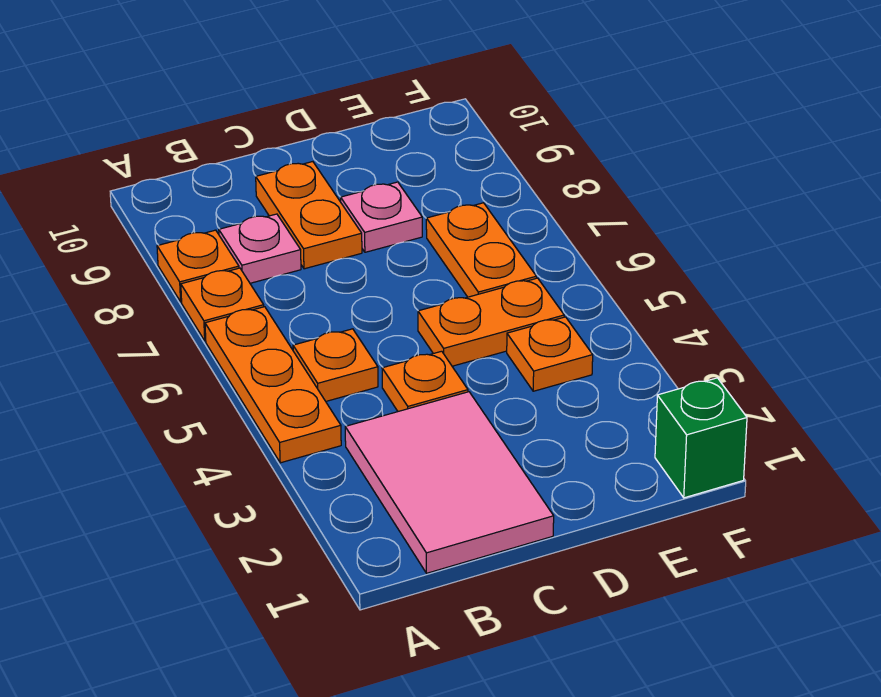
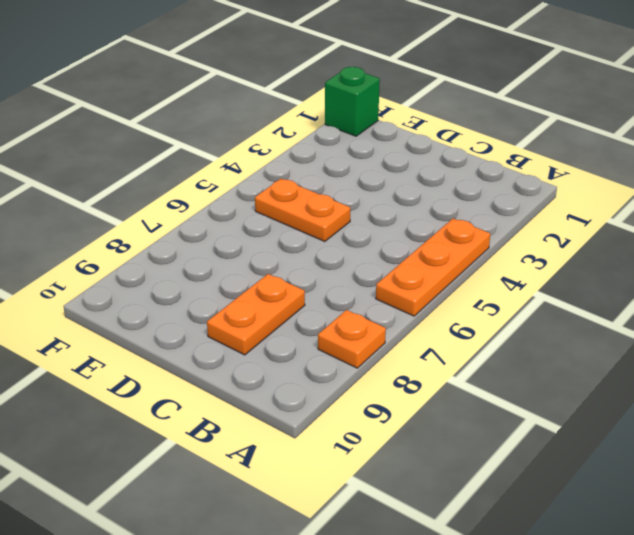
none -> orange plate A7 level 1
none -> pink tile B1:C3 level 1
none -> orange plate B5 level 1

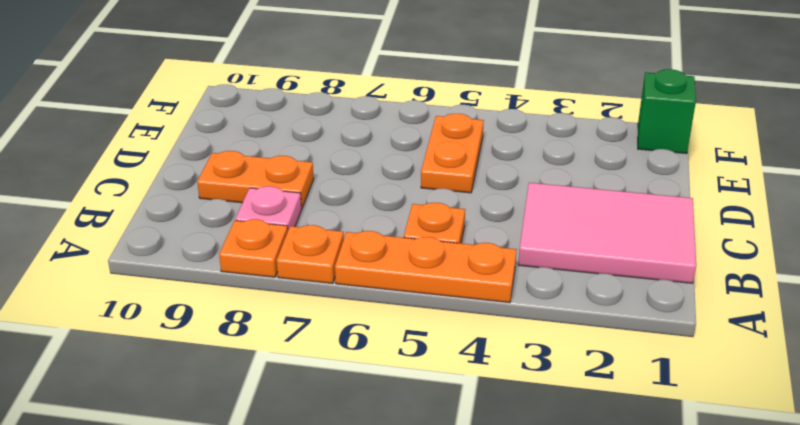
none -> orange plate C4 level 1
none -> pink plate D8 level 1
none -> orange plate E4 level 1

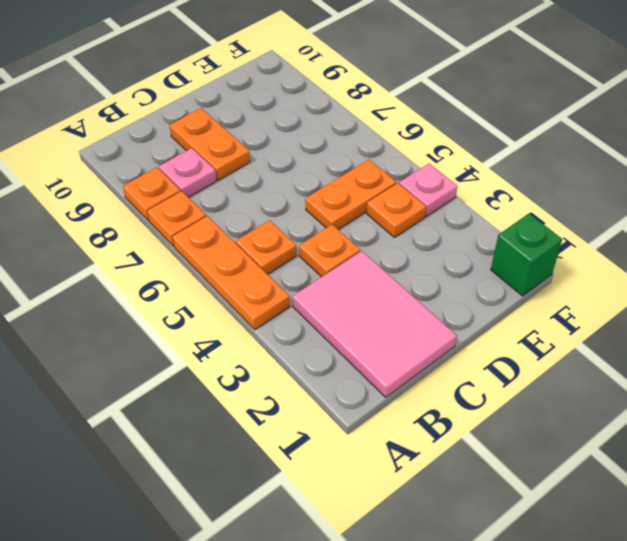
pink plate F4 level 1 -> pink plate D8 level 1
none -> orange plate E6:E7 level 1

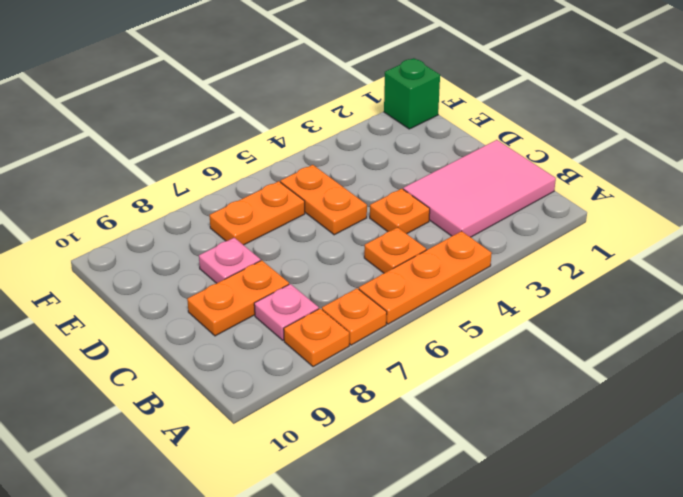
none -> orange plate E4 level 1

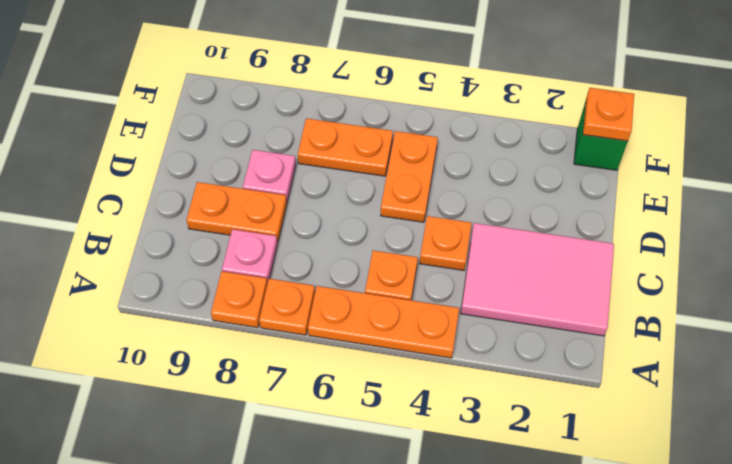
orange plate F1 level 2 -> orange plate E4 level 1

